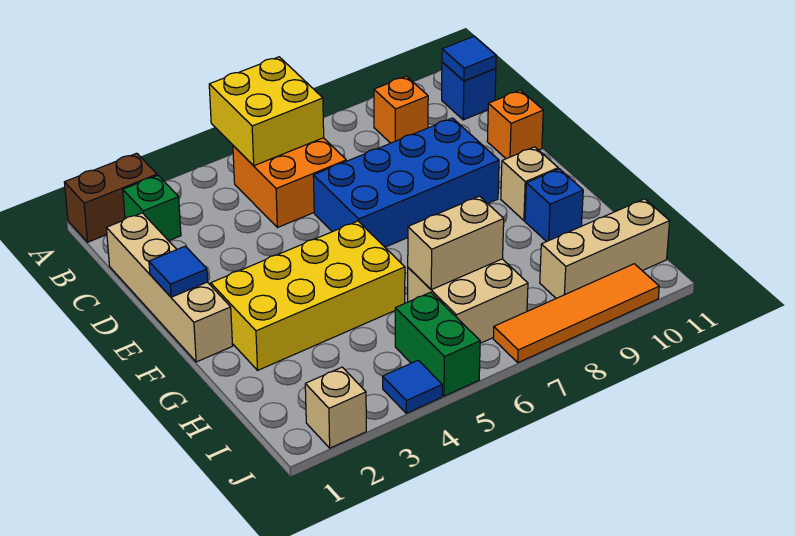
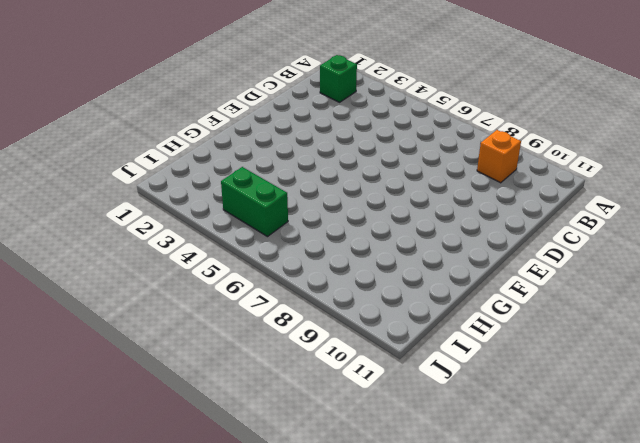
green brick I4:I5 level 1 -> green brick I5:J5 level 1
none -> brown brick A1:A2 level 1
none -> orange brick B5:C6 level 1
none -> blue brick B11 level 1

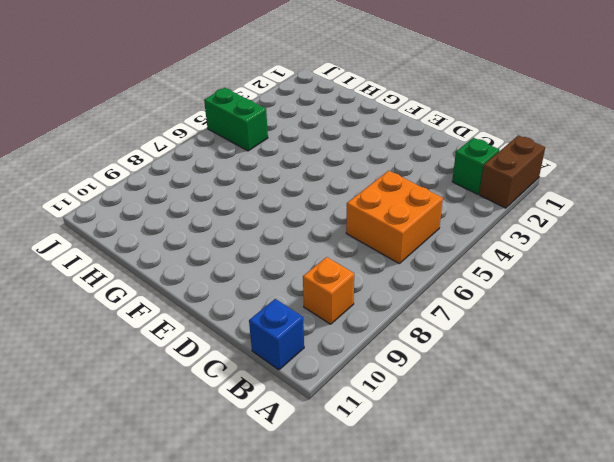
none -> tan brick C1:F1 level 1
none -> blue brick D6:E9 level 1
none -> orange brick D11 level 1

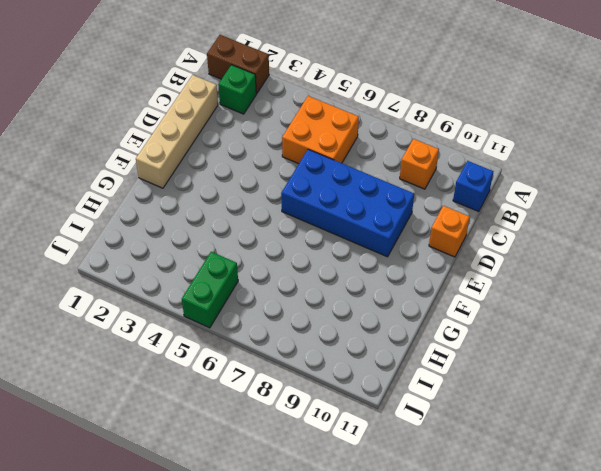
none -> yellow brick F2:G5 level 1
none -> tan brick F10 level 1
none -> blue brick G10 level 1

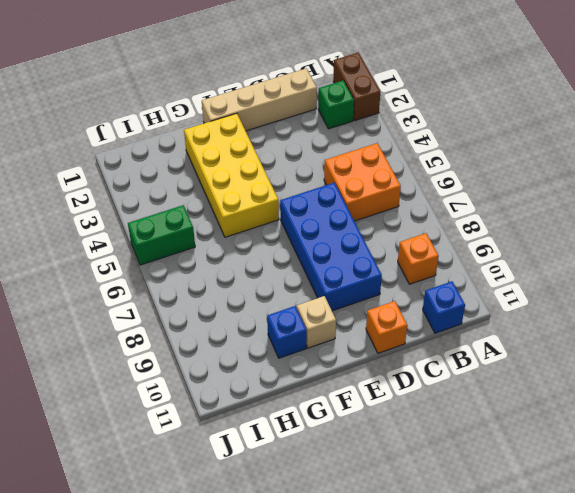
none -> tan brick H6:I7 level 1
none -> tan brick I9:I11 level 1
none -> tan brick J2 level 1

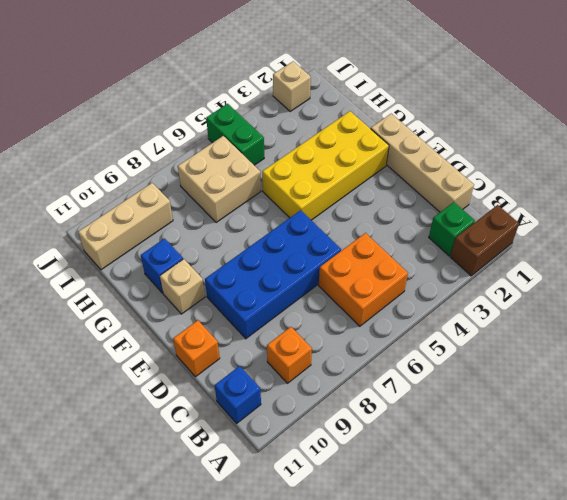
none -> blue tile J4 level 1
none -> orange tile J7:J10 level 1
none -> yellow brick A5:B6 level 2

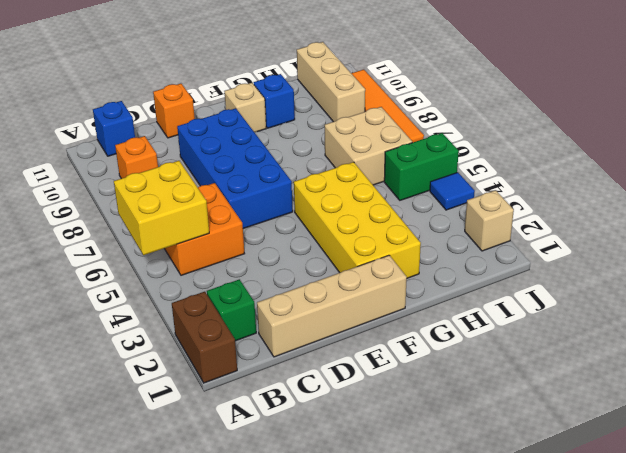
none -> blue tile B11 level 2
none -> blue tile E1 level 2
none -> tan brick H6:H7 level 2

